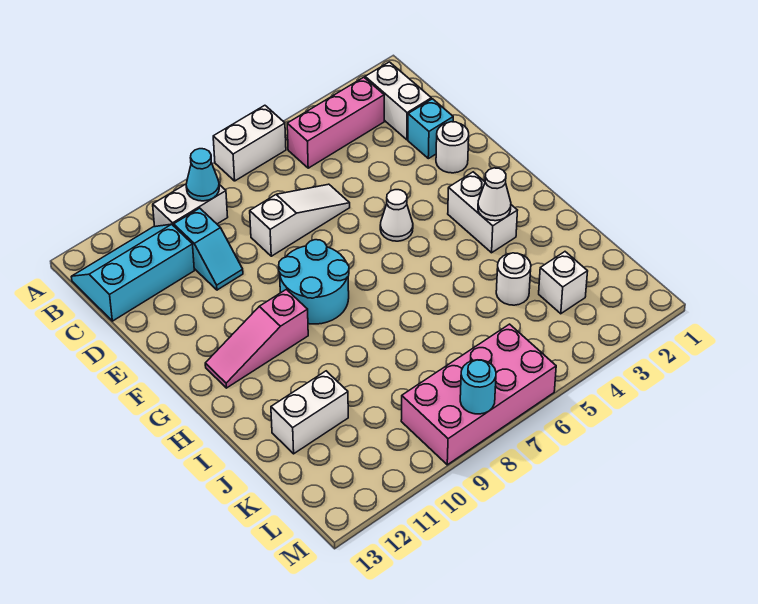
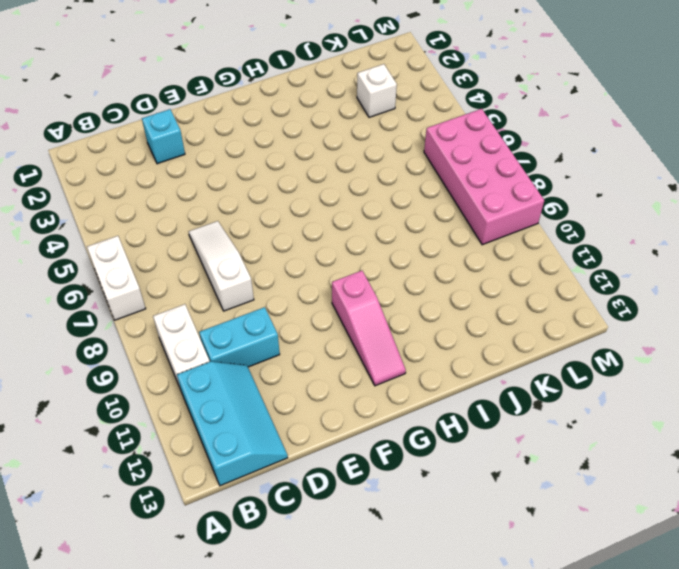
cyan slope B11:C13 level 1 top B -> cyan slope B11:C13 level 1 top C
cyan brick C10:D10 level 1 -> cyan slope C10:D10 level 1 top C
none -> white brick B2:C2 level 1
none -> pink brick B3:B5 level 1
none -> white round brick E2 level 1

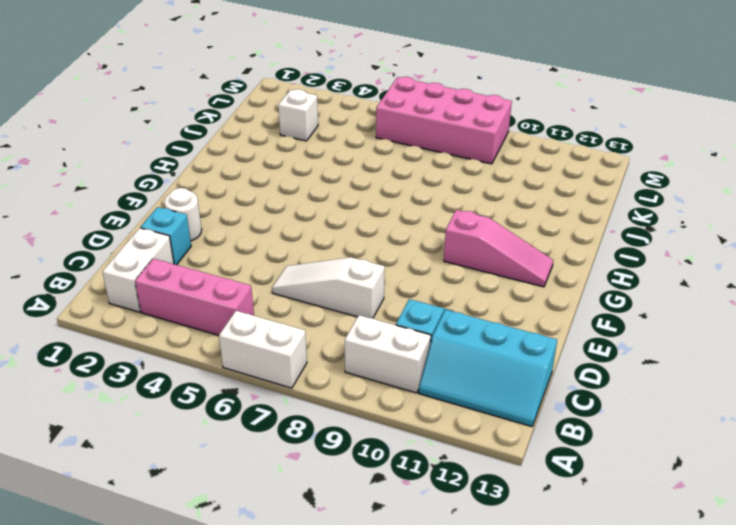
none -> white cone F5 level 1
none -> cyan round brick F8:G9 level 1
none -> white brick G3:H3 level 1

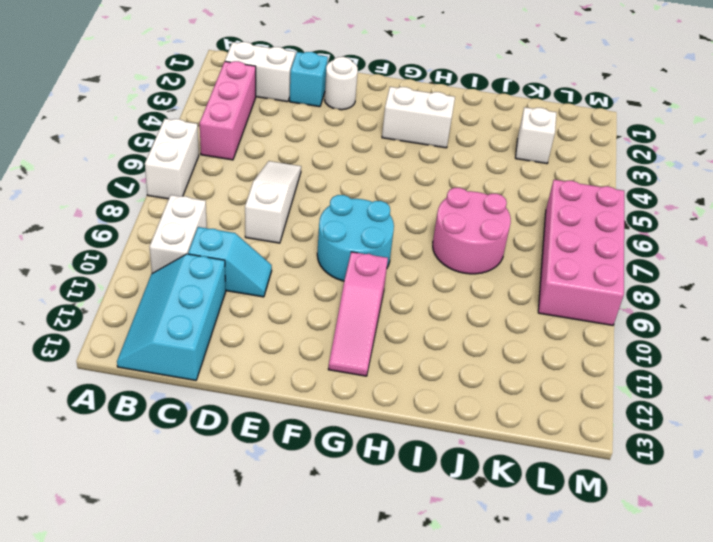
pink round brick I7:J8 level 1 -> none
none -> white cone F5 level 1
none -> white round brick J4 level 1
none -> white brick J11:J12 level 1

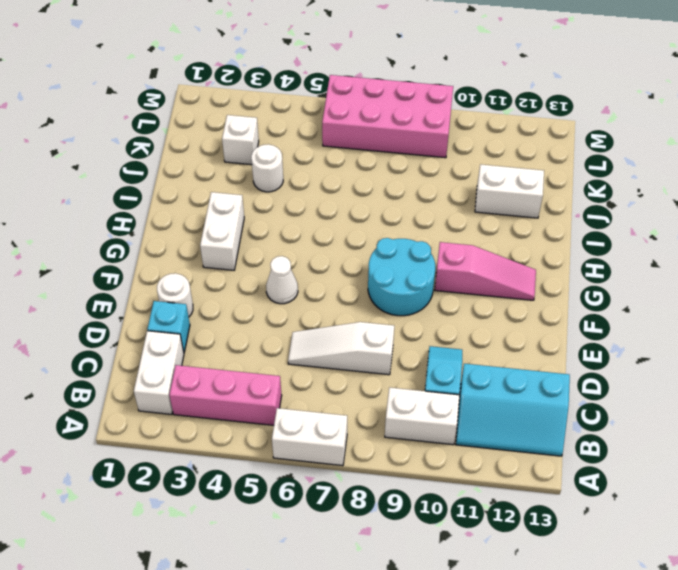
none -> cyan cone B9 level 2
none -> white cone H3 level 2
none -> cyan round brick M8 level 2

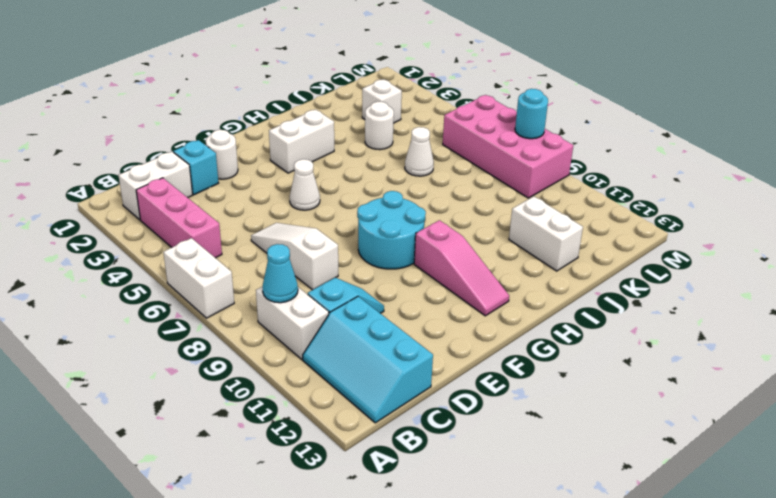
white cone J6 level 1 -> white cone H3 level 2

